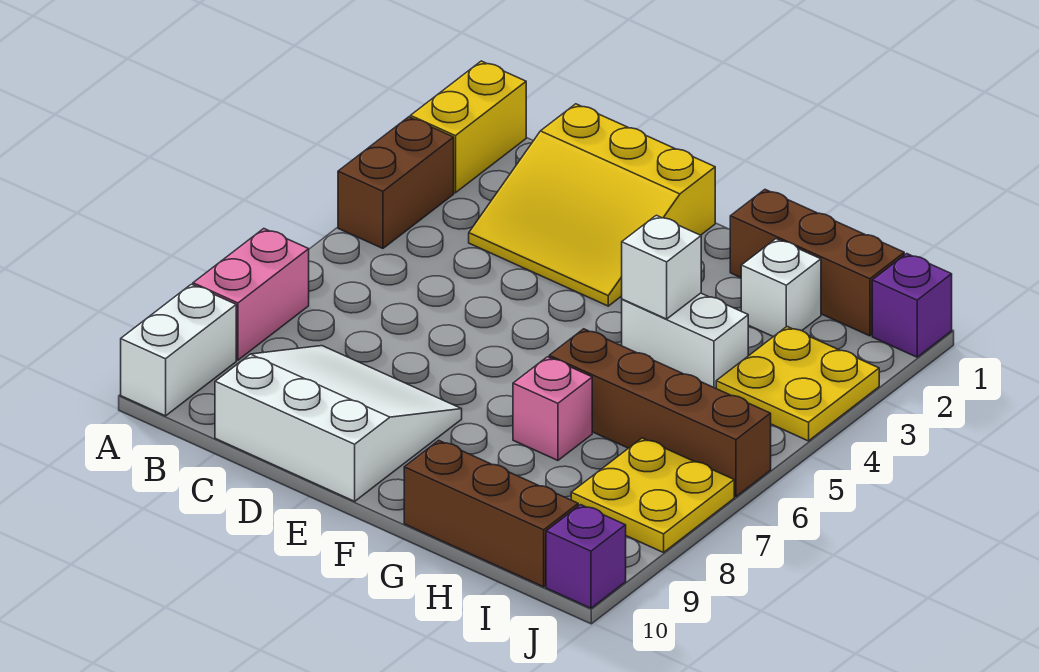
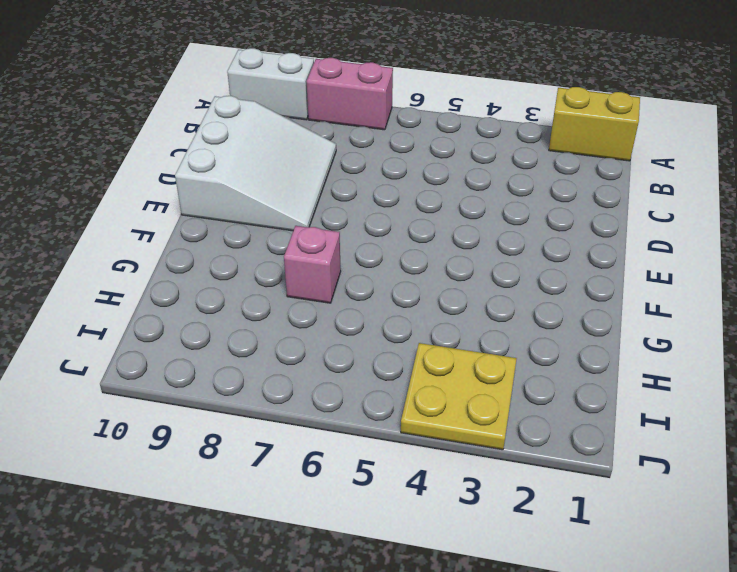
none -> brown brick A3:A4 level 1
none -> yellow slope C1:E3 level 1 top 1
none -> brown brick G1:I1 level 1

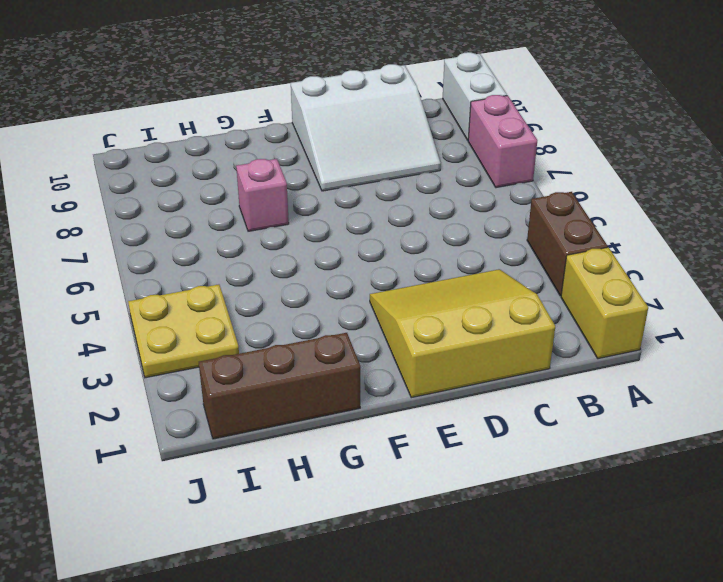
none -> white brick G4:H4 level 1
none -> brown brick G6:J6 level 1
none -> brown brick G10:I10 level 1

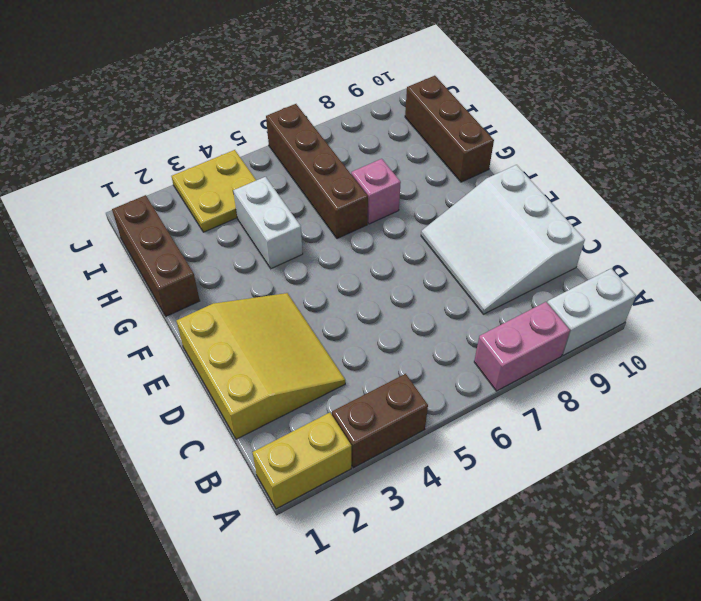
none -> white brick H2 level 1
none -> yellow plate I7:J8 level 1
none -> purple brick J1 level 1

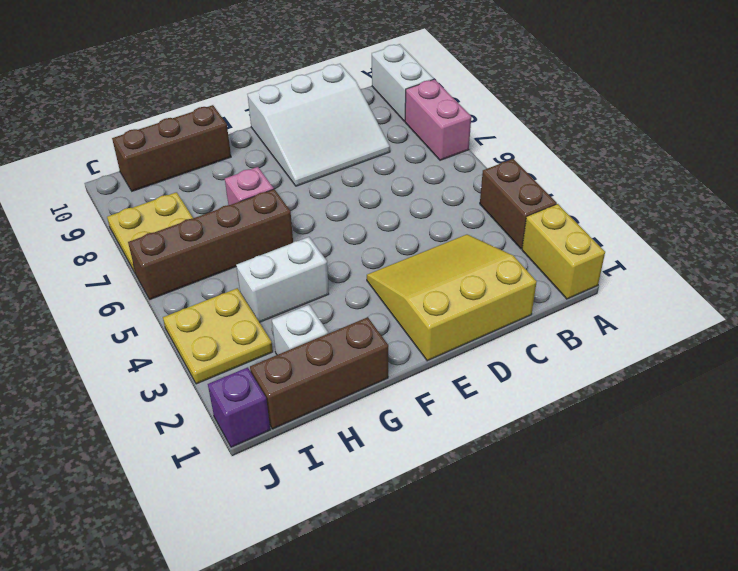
none -> purple brick J10 level 1
none -> white brick G4 level 2

